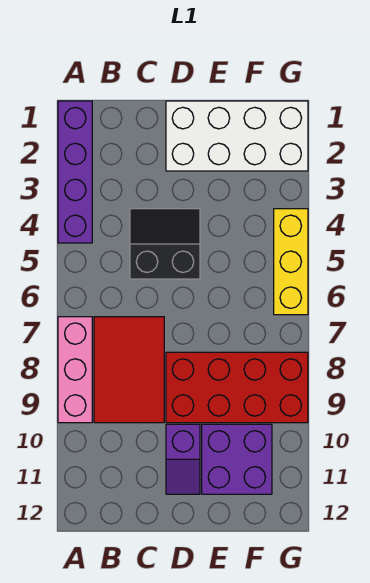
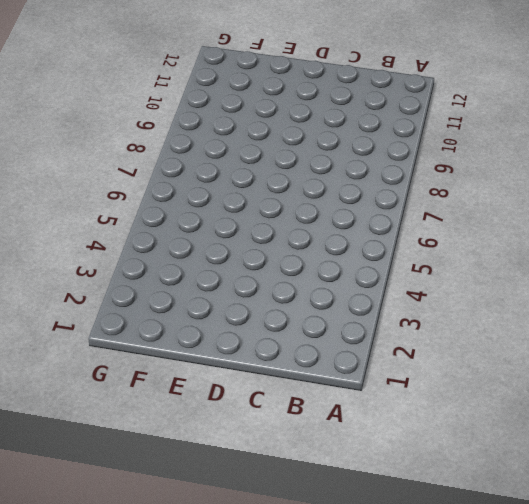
none -> purple brick A1:A4 level 1
none -> pink brick A7:A9 level 1

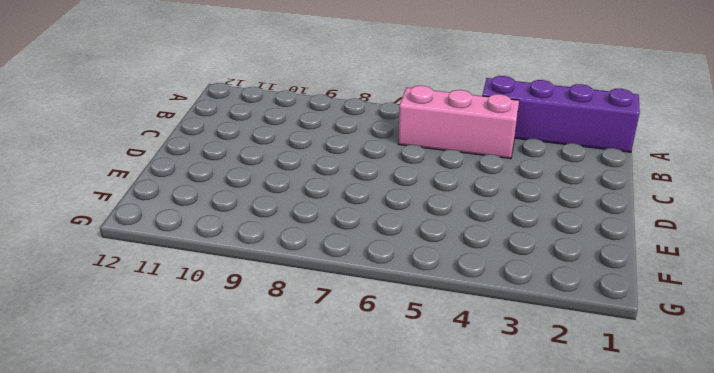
pink brick B4:B6 level 1 -> pink brick A7:A9 level 1
none -> red tile B7:C9 level 1
none -> black slope C4:D5 level 1 top 5

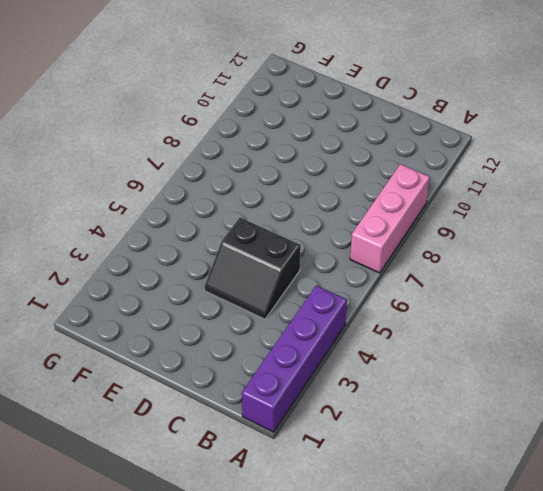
none -> red tile B7:C9 level 1
none -> white brick D1:G2 level 1

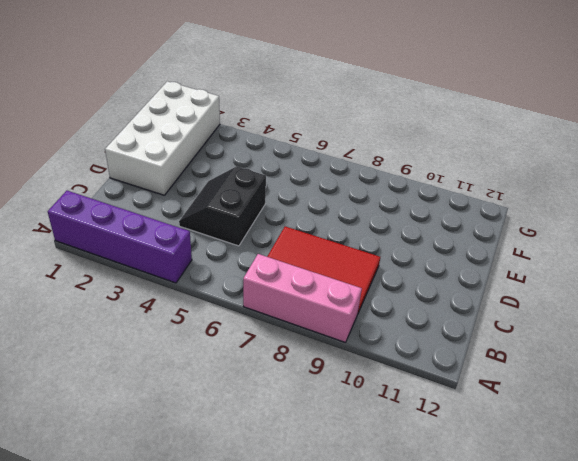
none -> red brick D8:G9 level 1
none -> purple slope D10:D11 level 1 top 10

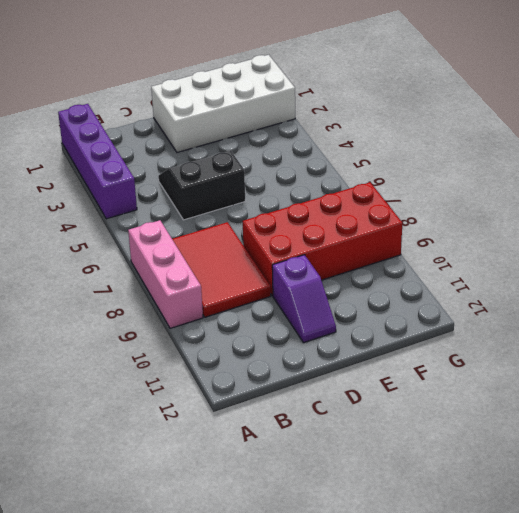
none -> purple brick E10:F11 level 1
none -> yellow brick G4:G6 level 1

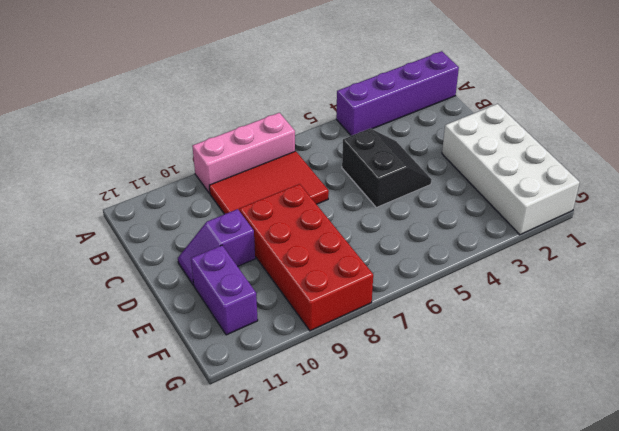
purple brick E11:F11 level 1 -> purple brick E10:F11 level 1
none -> yellow brick G4:G6 level 1

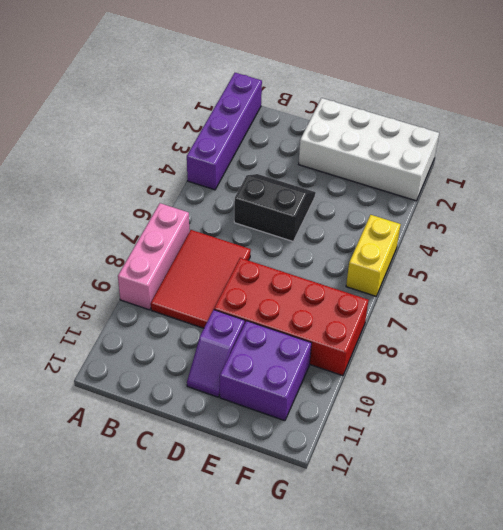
yellow brick G5:G6 level 1 -> yellow brick G4:G6 level 1

